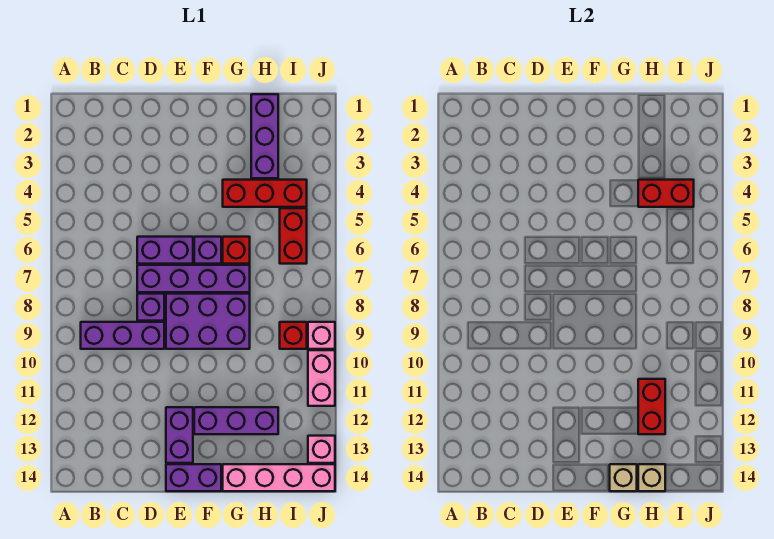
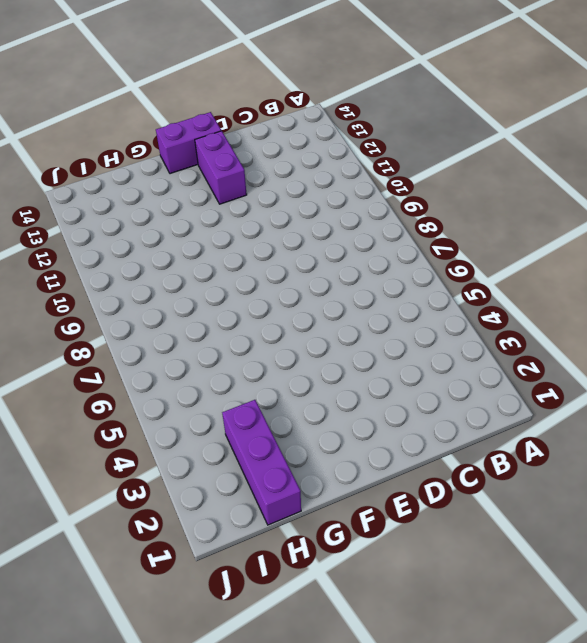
none -> purple brick B9:D9 level 1
none -> purple brick D6:E6 level 1
none -> purple brick D7:G7 level 1

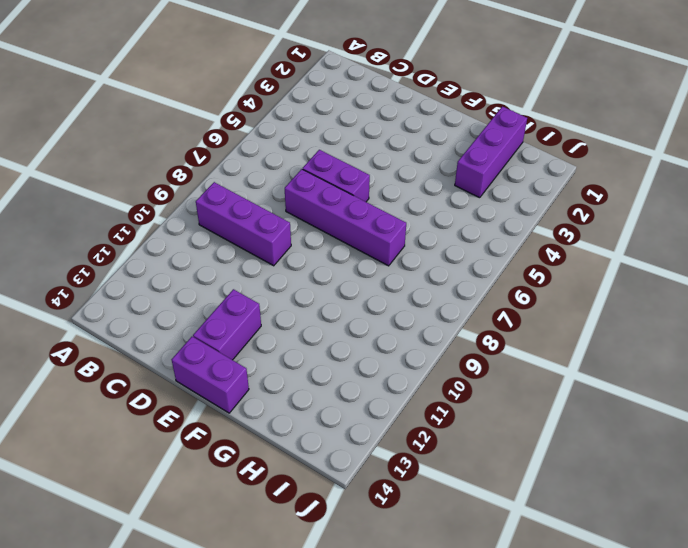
none -> purple brick D8 level 1
none -> purple brick E8:G9 level 1
none -> purple brick F6 level 1

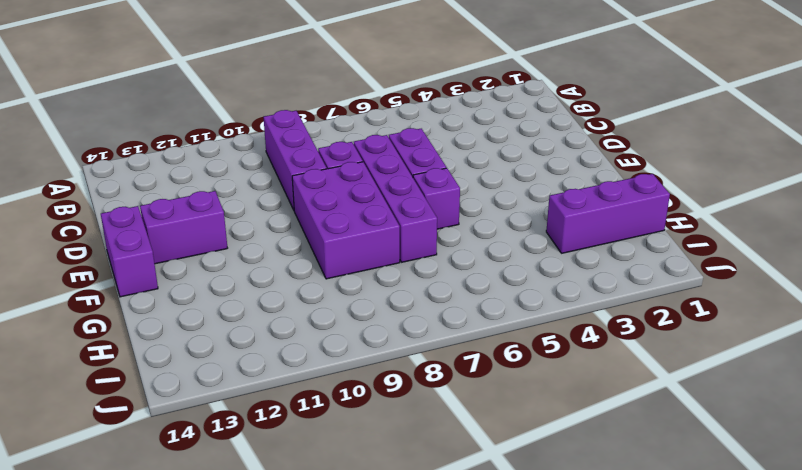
none -> purple brick F12:H12 level 1
none -> red brick G4:I4 level 1
none -> red brick G6 level 1

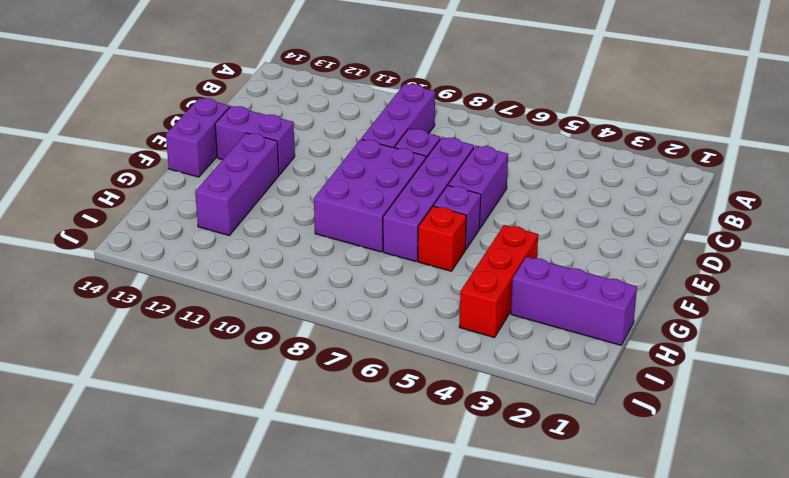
none -> pink brick G14:J14 level 1
none -> red brick I5:I6 level 1
none -> red brick I9 level 1

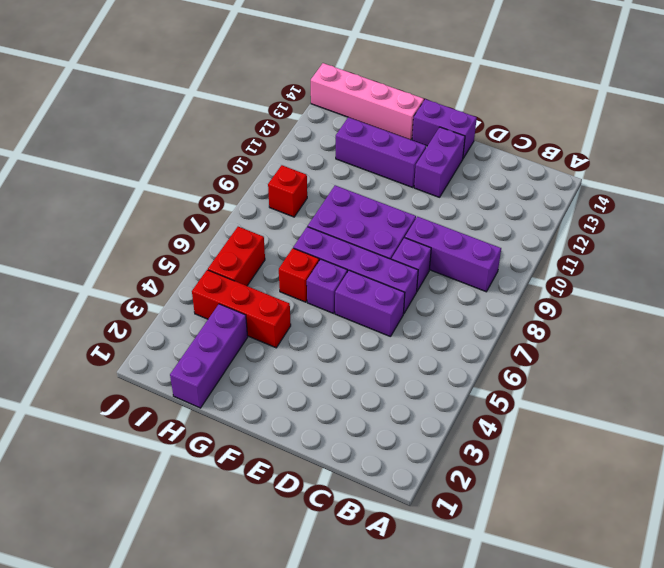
none -> pink brick J9 level 1
none -> pink brick J10:J11 level 1
none -> pink brick J13 level 1

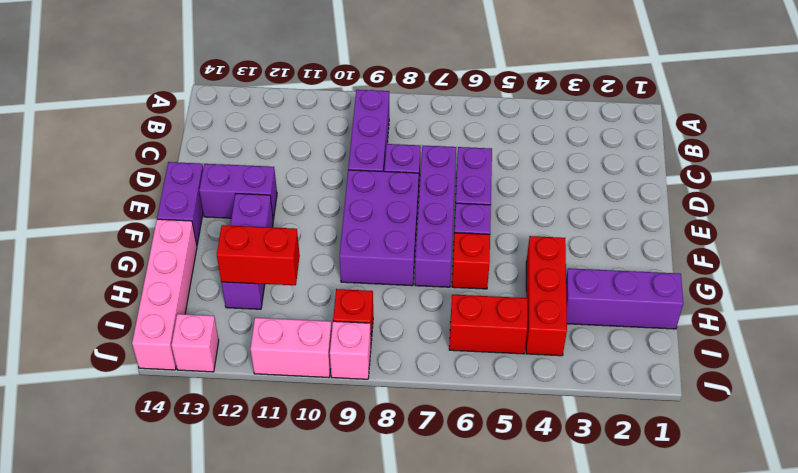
none -> tan brick G14 level 2
none -> red brick H4:I4 level 2
none -> tan brick H14 level 2

